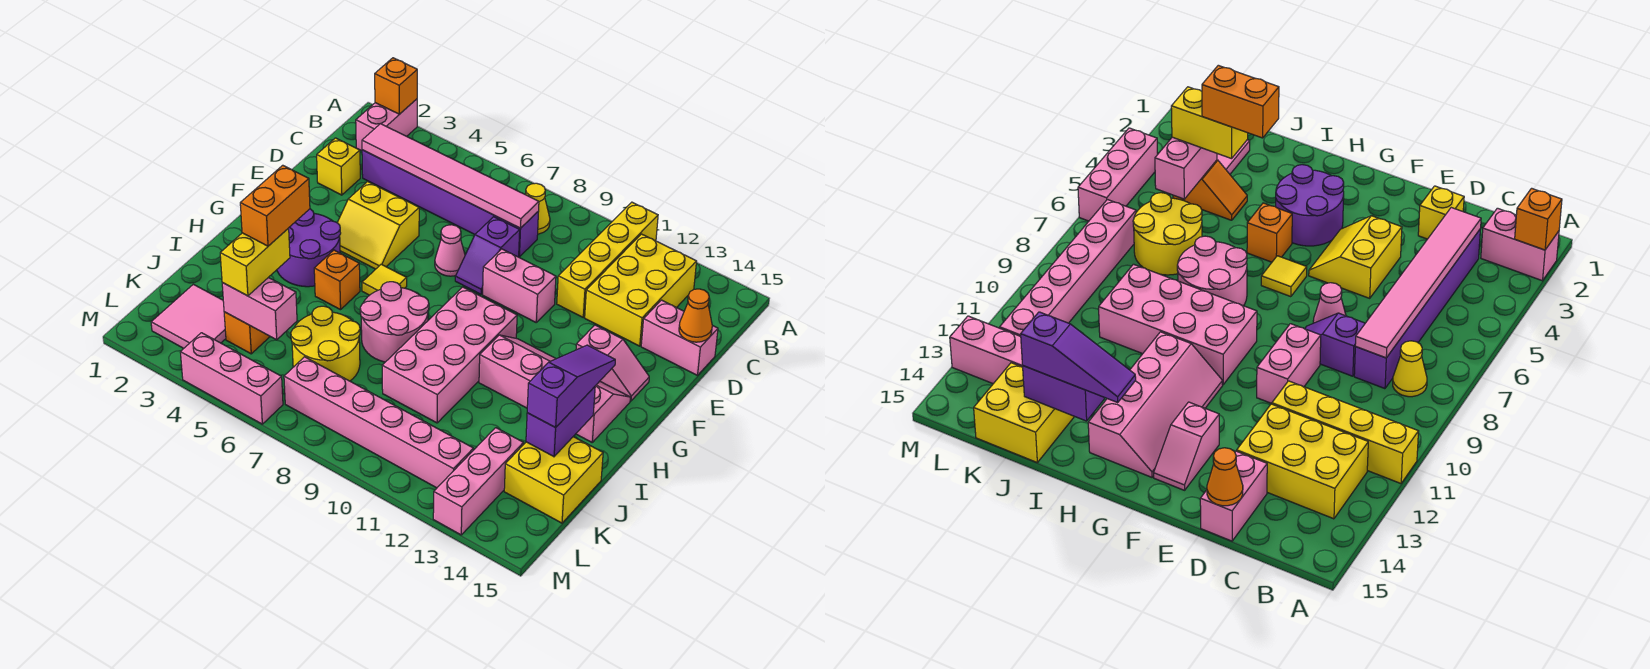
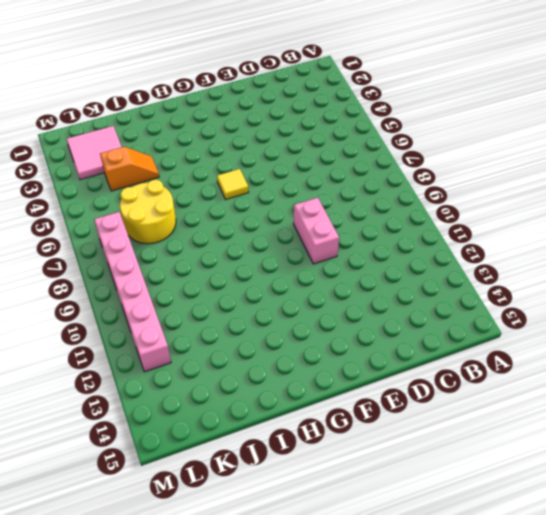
none -> pink brick A2:B2 level 1
none -> yellow brick A11:D11 level 1
none -> yellow cone B8 level 1
none -> yellow brick B12:D13 level 1

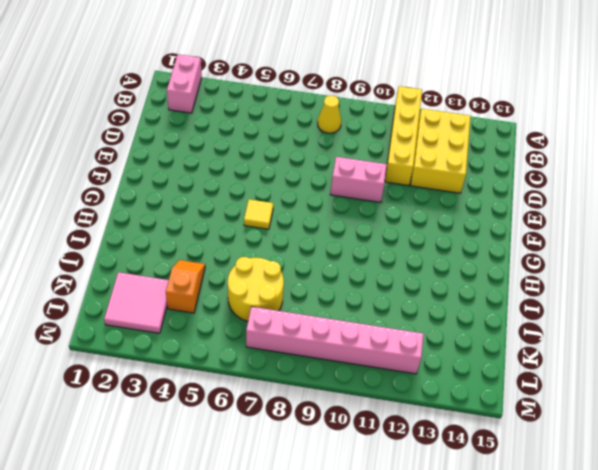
none -> purple brick C3:C8 level 1
none -> yellow brick D2 level 1
none -> purple slope D8:E8 level 1 top D
none -> pink brick D14:D15 level 1

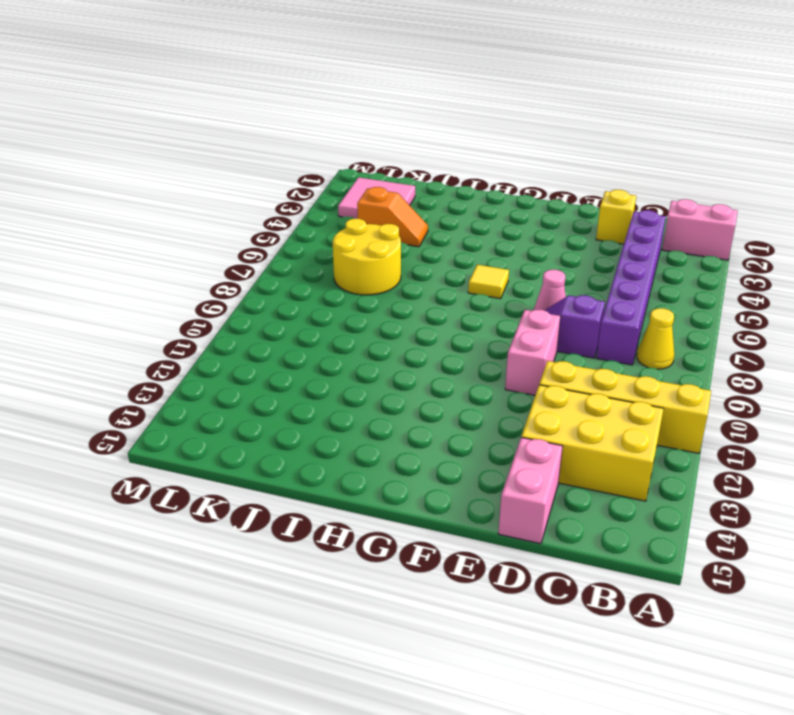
none -> yellow slope E4:F5 level 1 top E
none -> pink slope F13:F14 level 1 top 13
none -> purple round brick G3:H4 level 1
none -> pink brick G9:J10 level 1

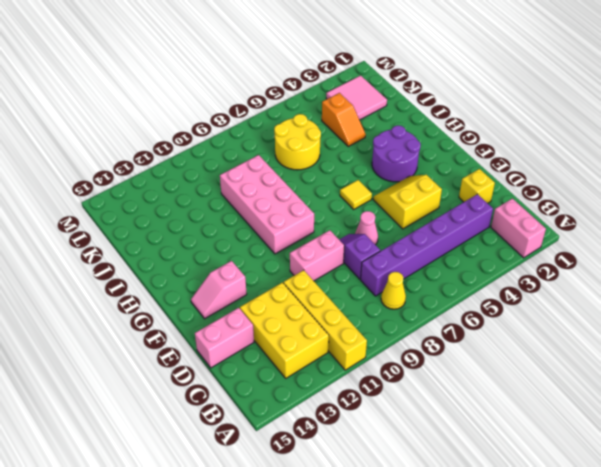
none -> pink slope G11:H14 level 1 top H
none -> orange brick H5 level 1
none -> pink round brick H7:I8 level 1
none -> yellow brick J14:K15 level 1

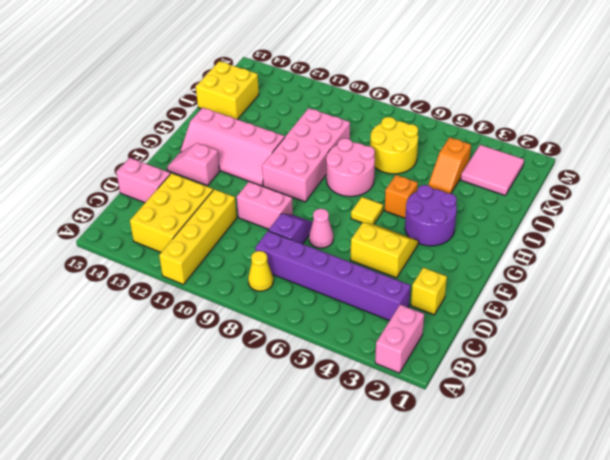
none -> pink brick K13:M13 level 1
none -> pink brick L7:L12 level 1
none -> pink brick M4:M6 level 1
none -> orange brick A2 level 2

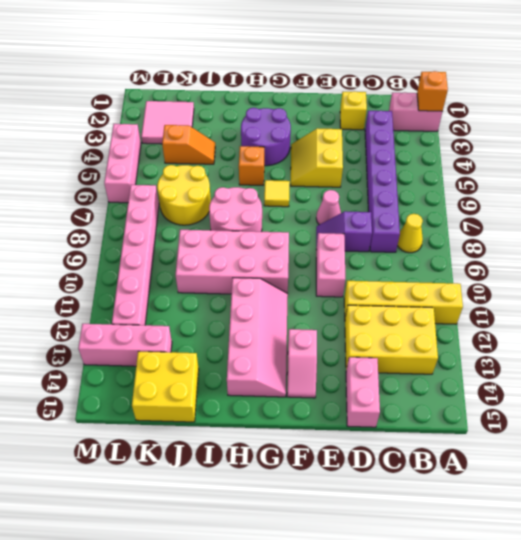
none -> pink tile C3:C8 level 2
none -> orange cone D15 level 2
none -> purple brick I14:J14 level 2
none -> pink brick K4:K5 level 2

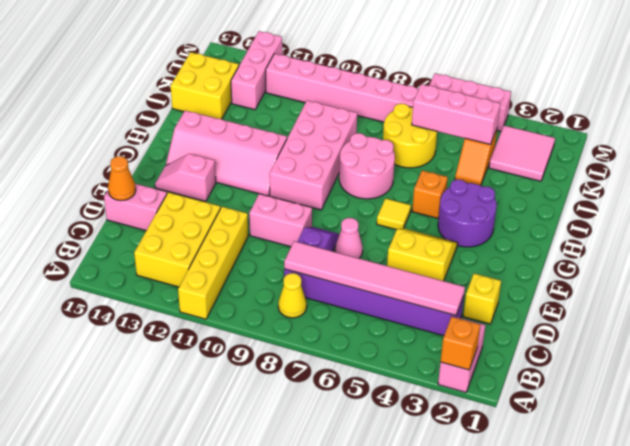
pink brick K4:K6 level 2 -> pink brick K4:K5 level 2
none -> purple brick I14:J14 level 2
none -> purple slope H14:J14 level 3 top J
none -> yellow brick J4:K4 level 3
none -> orange brick I4:J4 level 4

